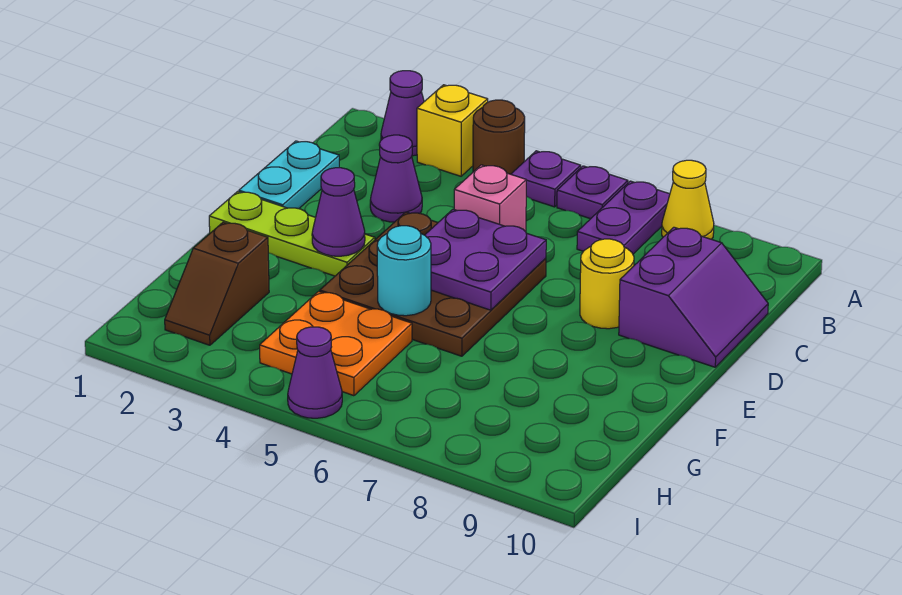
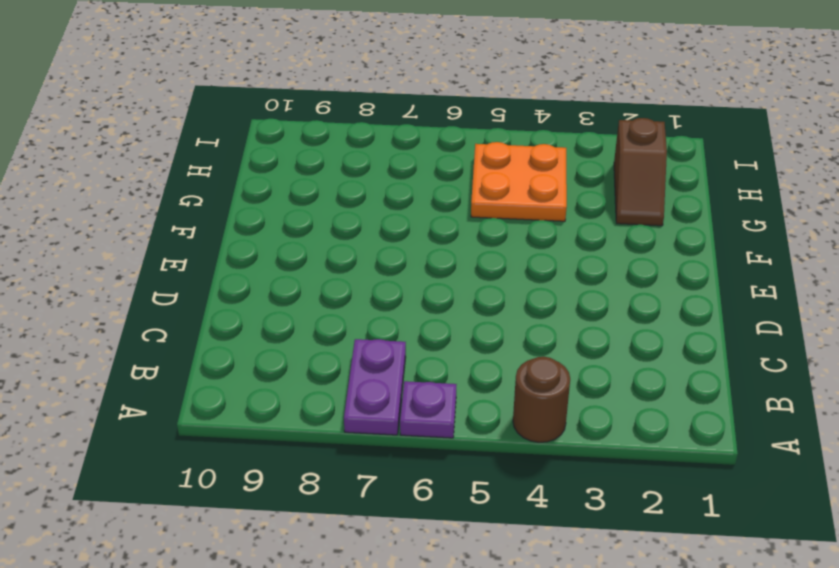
brown slope G2:H2 level 1 top H -> brown slope G2:H2 level 1 top G
none -> purple cone A2 level 1
none -> yellow brick A3 level 1
none -> purple plate A5 level 1

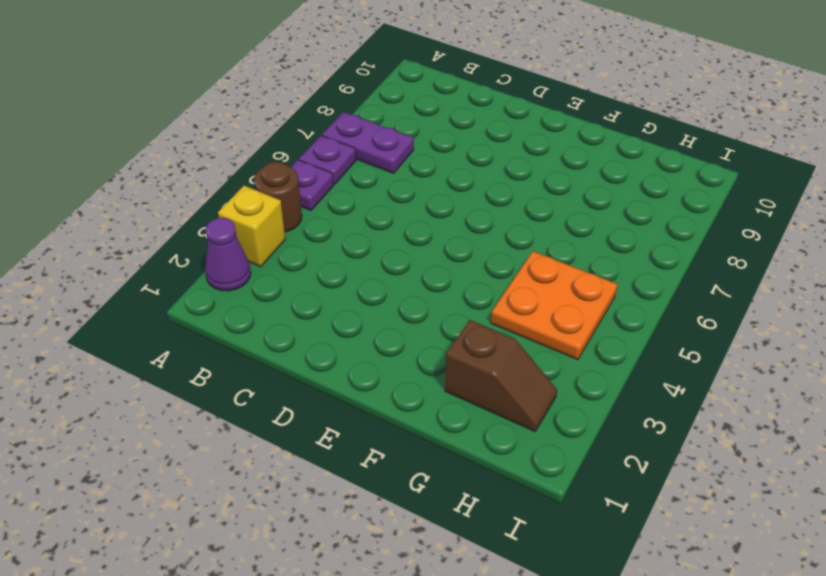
none -> yellow cone A8 level 1
none -> cyan plate C1:D1 level 1
none -> purple cone C3 level 1

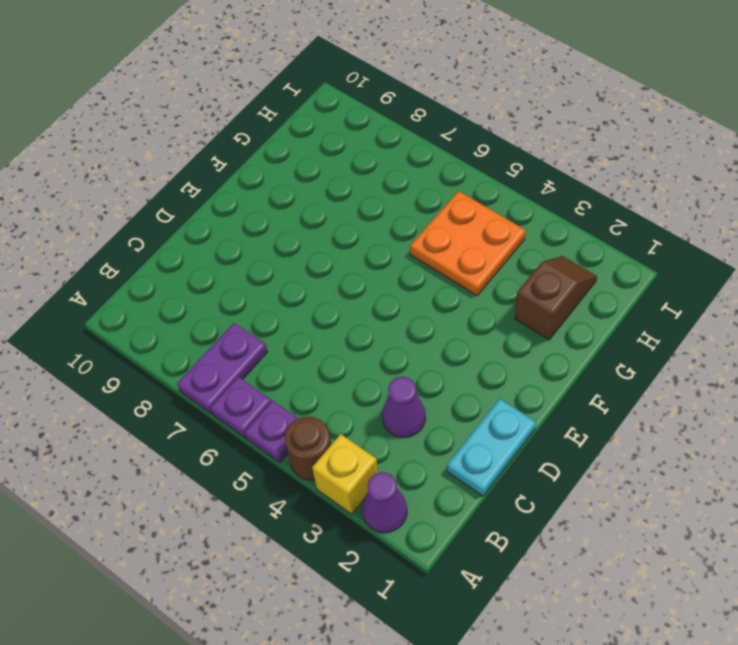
none -> yellow cone A8 level 1
none -> pink brick C5 level 1
none -> purple slope C9:D10 level 1 top 9

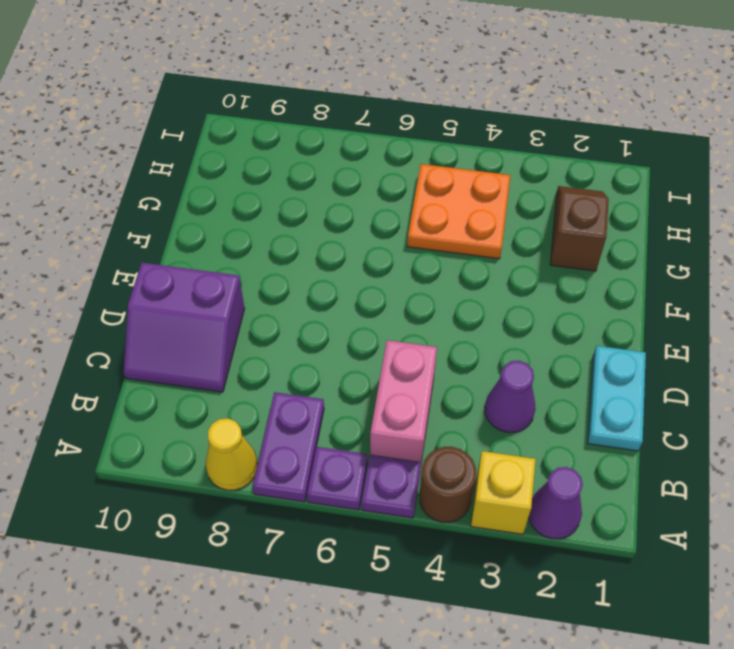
pink brick B5:C5 level 1 -> pink brick C5 level 1
purple slope C9:D10 level 1 top D -> purple slope C9:D10 level 1 top 9
none -> brown plate D4:F6 level 1
none -> yellow round brick D8 level 1
none -> lime plate E1:E3 level 1

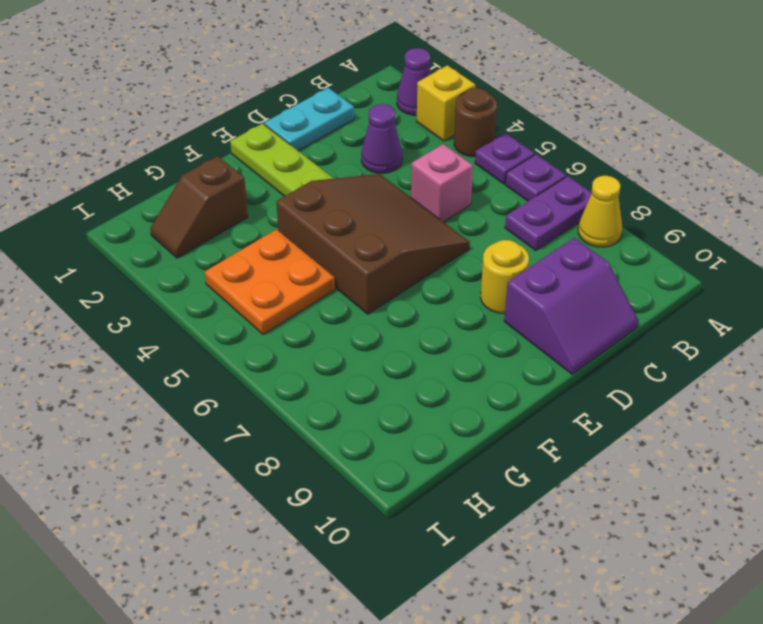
brown slope D4:F6 level 1 top F -> brown plate D4:F6 level 1
none -> purple cone I5 level 1
none -> purple plate D5:E6 level 2
none -> purple cone E3 level 2

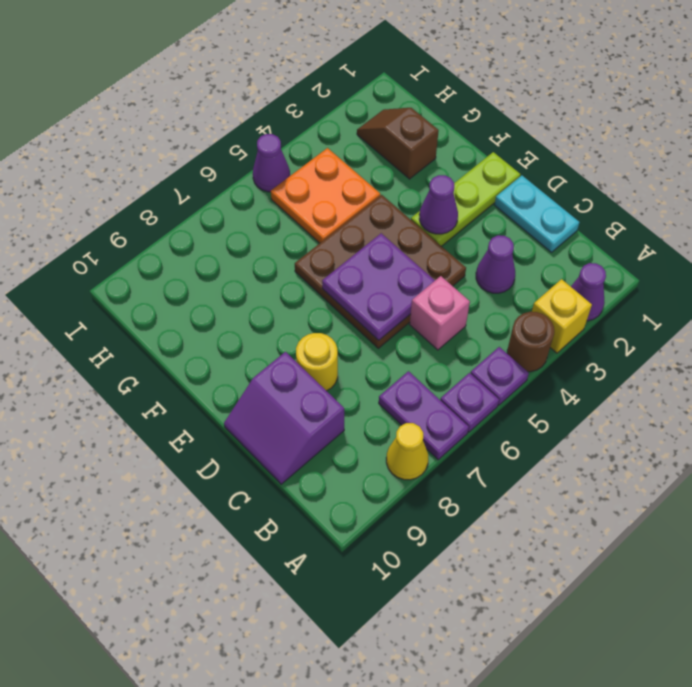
none -> cyan round brick F5 level 2

